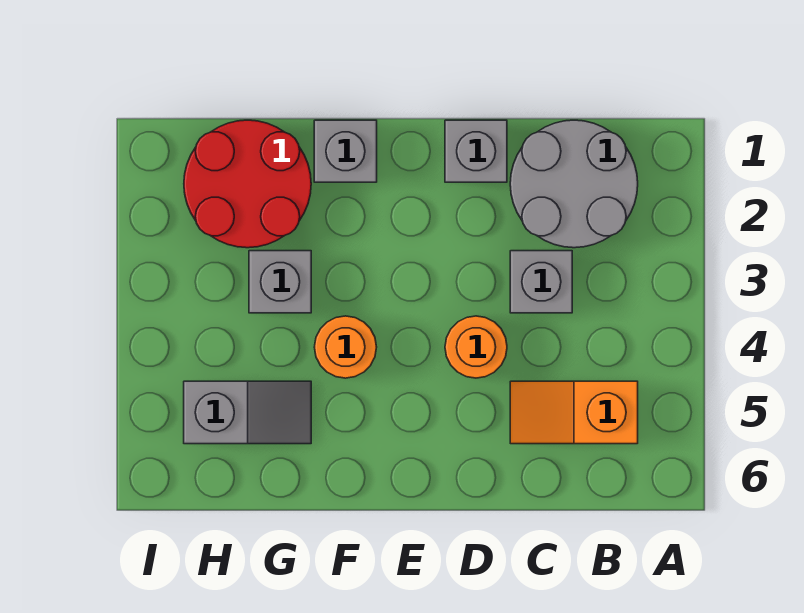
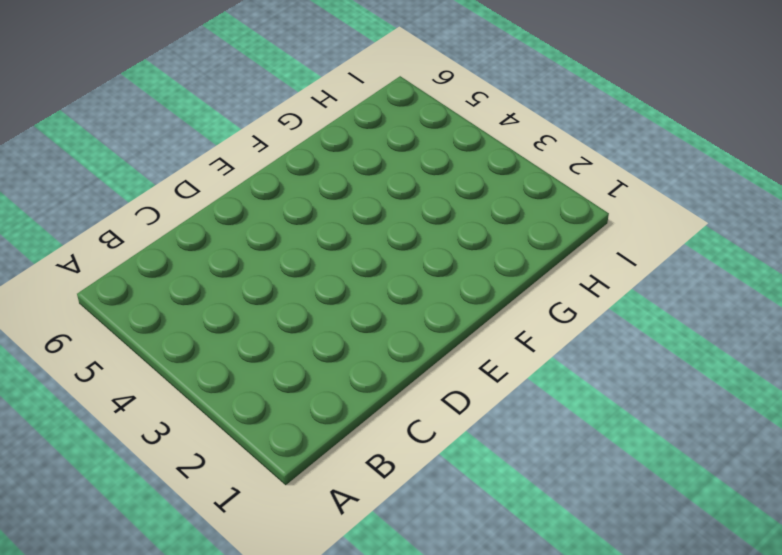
none -> grey round brick B1:C2 level 1
none -> orange slope B5:C5 level 1 top B

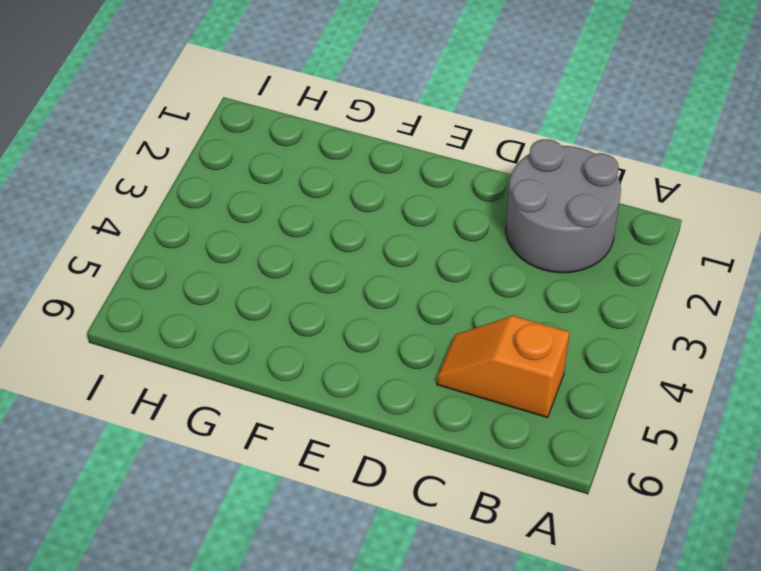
none -> grey brick C3 level 1
none -> grey brick D1 level 1

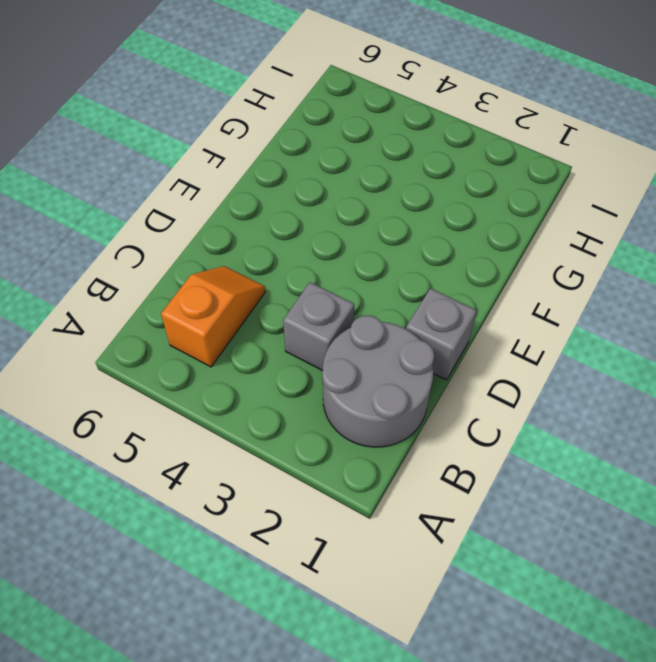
none -> orange round brick D4 level 1
none -> grey brick F1 level 1

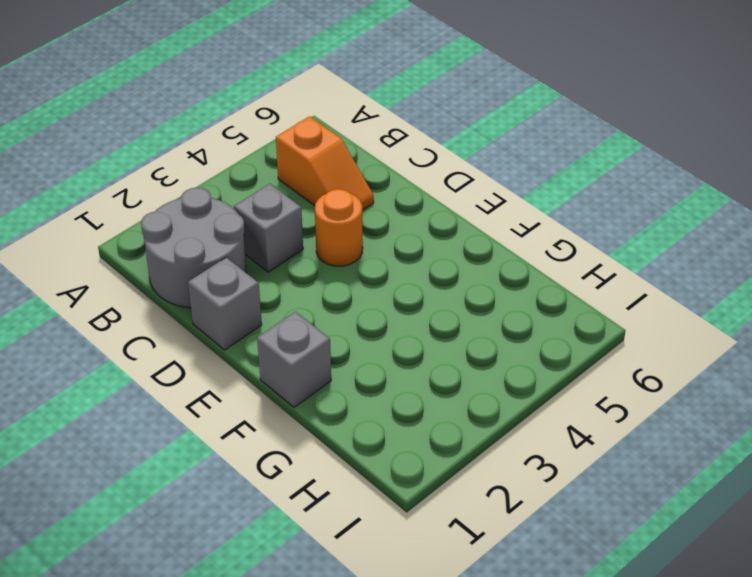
none -> orange round brick F4 level 1
none -> red round brick G1:H2 level 1

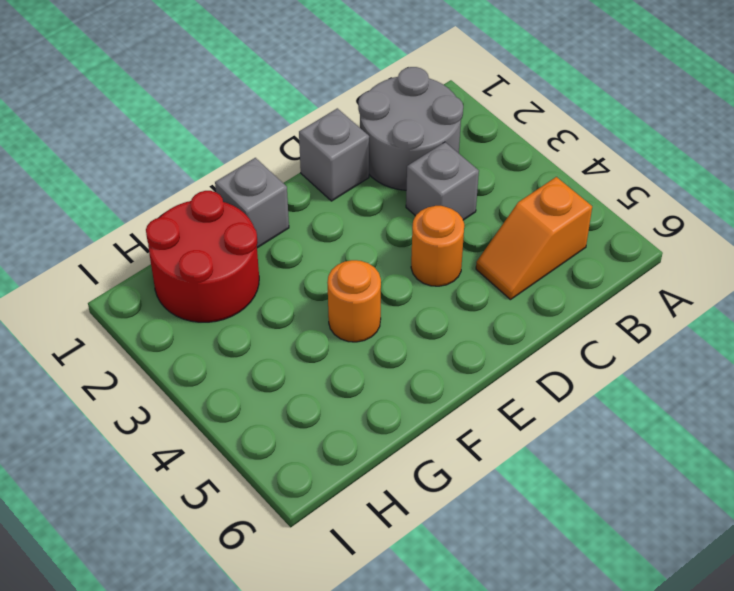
none -> grey brick G3 level 1
none -> grey slope G5:H5 level 1 top H

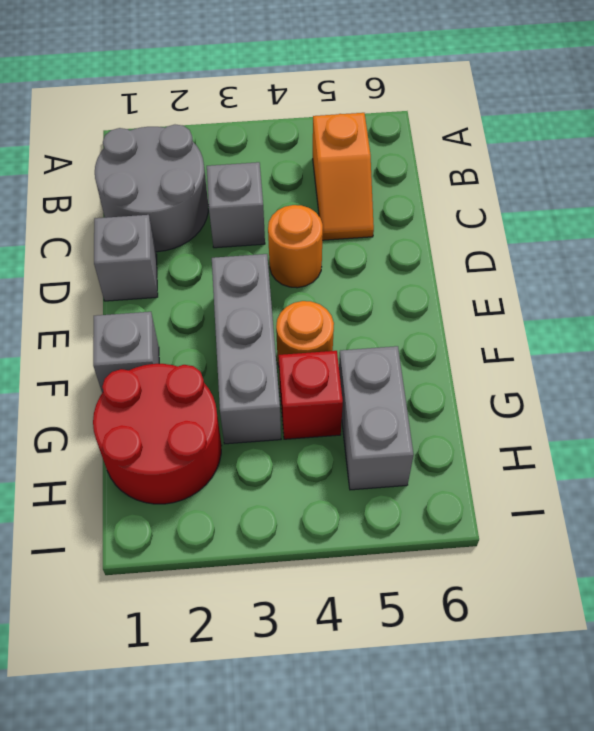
grey brick E3:G3 level 1 -> grey brick G3 level 1
red brick G4 level 1 -> none
grey brick G5:H5 level 1 -> grey slope G5:H5 level 1 top H

